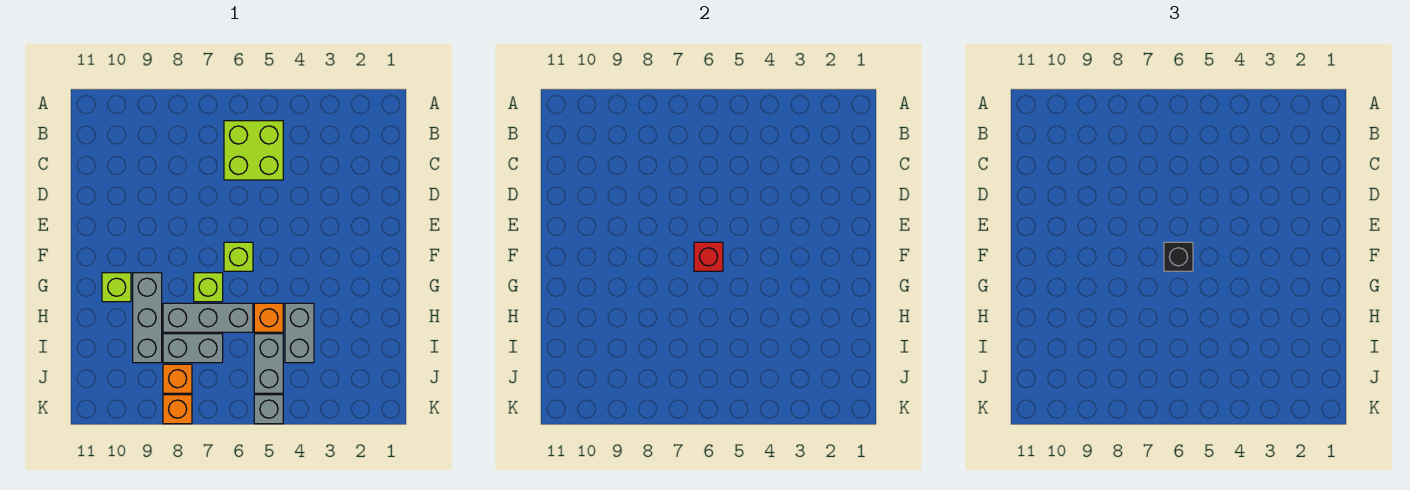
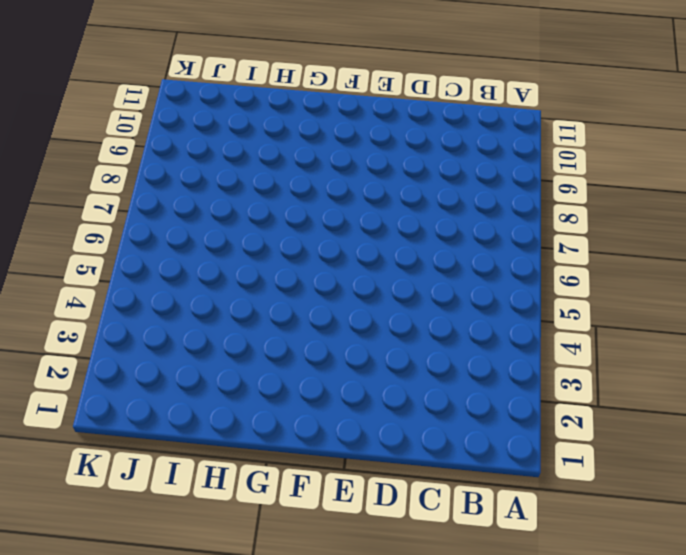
none -> lime brick B5:C6 level 1
none -> lime brick F6 level 1
none -> lime brick G7 level 1

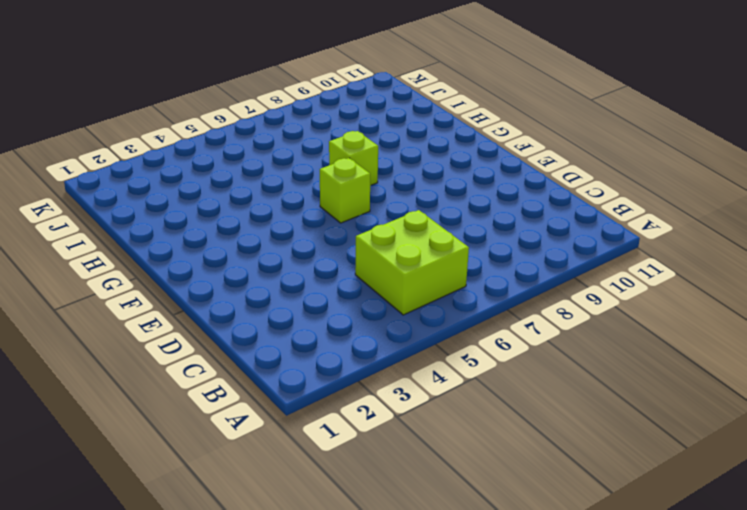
none -> grey brick G9:I9 level 1
none -> lime brick G10 level 1
none -> grey brick H4:I4 level 1

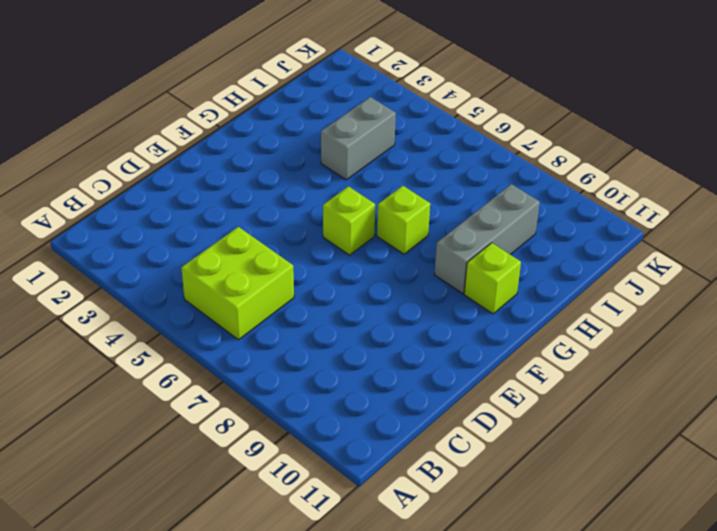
none -> orange brick H5 level 1
none -> grey brick H6:H8 level 1
none -> grey brick I5:J5 level 1

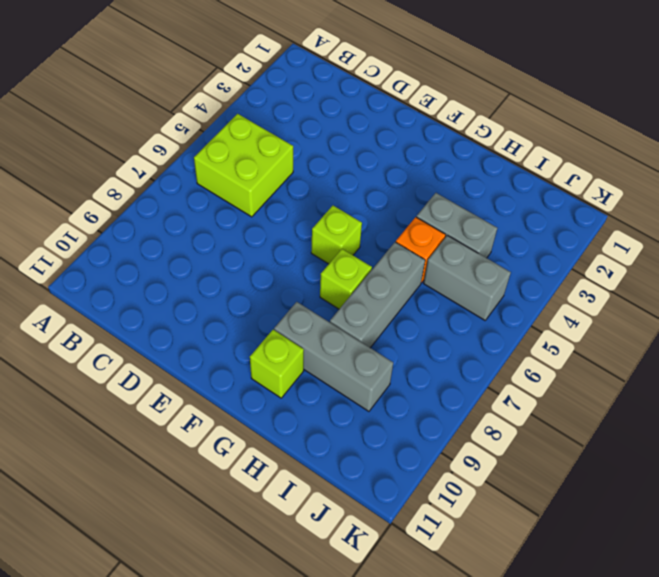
none -> grey brick I7:I8 level 1
none -> orange brick J8 level 1
none -> grey brick K5 level 1

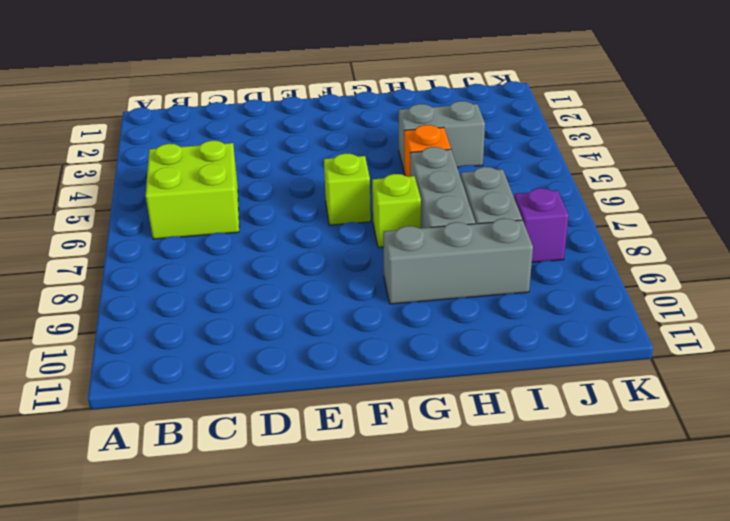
purple brick J8 level 1 -> orange brick J8 level 1
none -> lime brick G10 level 1
none -> grey brick I5:J5 level 1
none -> grey brick K5 level 1

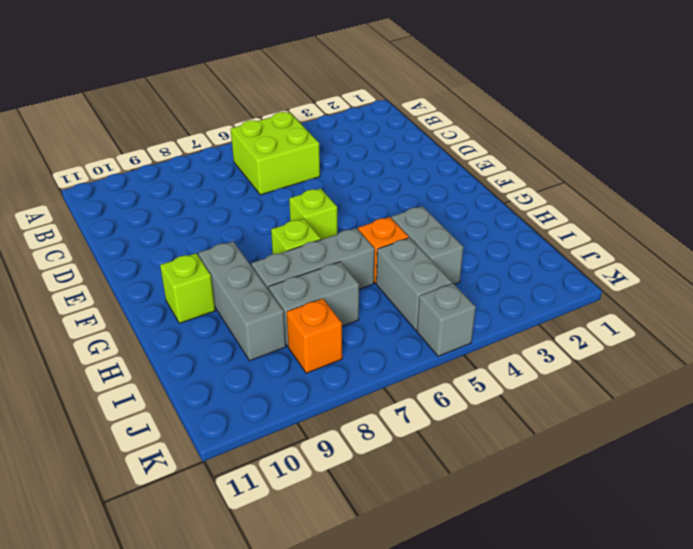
none -> orange brick K8 level 1
none -> red brick F6 level 2
none -> black brick F6 level 3

